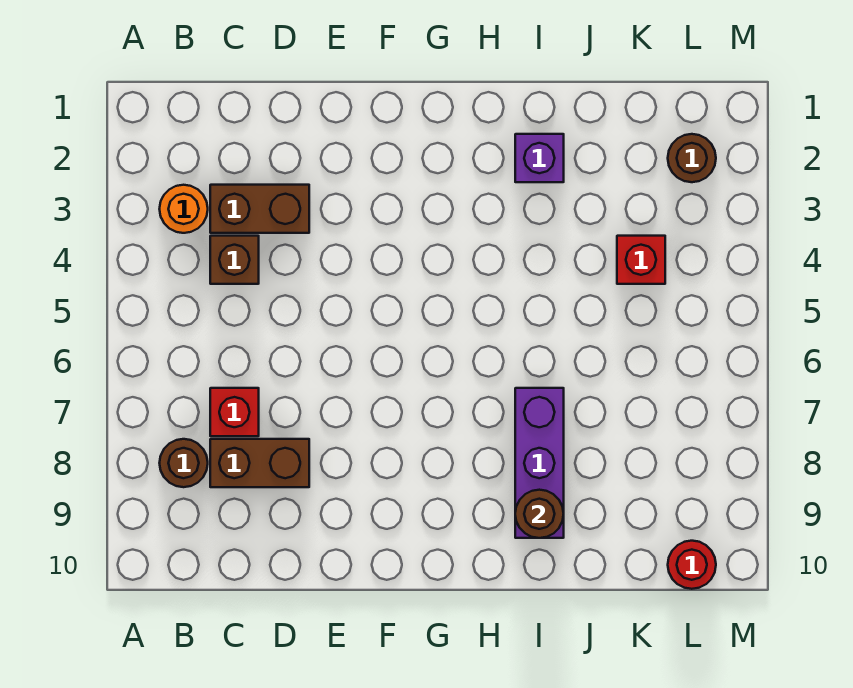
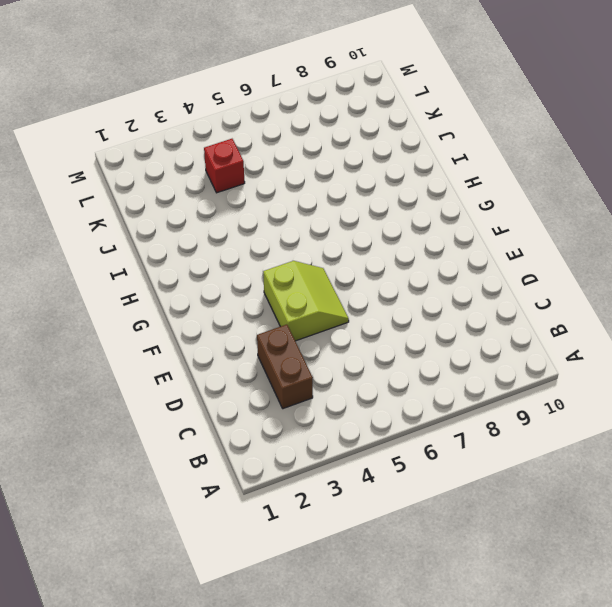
lime slope E4:F5 level 1 top 4 -> none
none -> orange round brick B3 level 1
none -> brown round brick B8 level 1
none -> brown brick C4 level 1

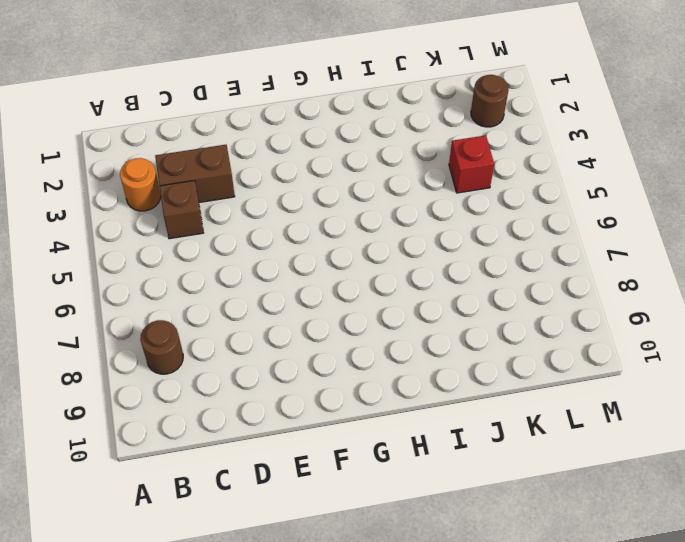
none -> red brick C7 level 1
none -> brown brick C8:D8 level 1
none -> purple brick I2 level 1

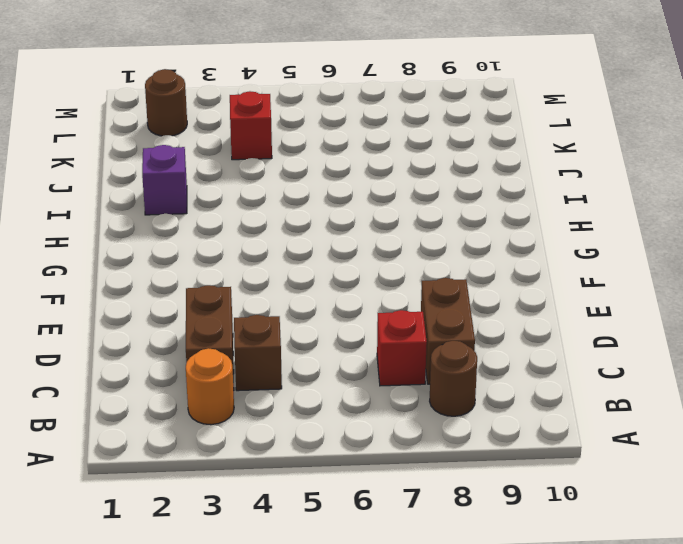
none -> purple brick I7:I9 level 1
none -> red round brick L10 level 1
none -> brown round brick I9 level 2

